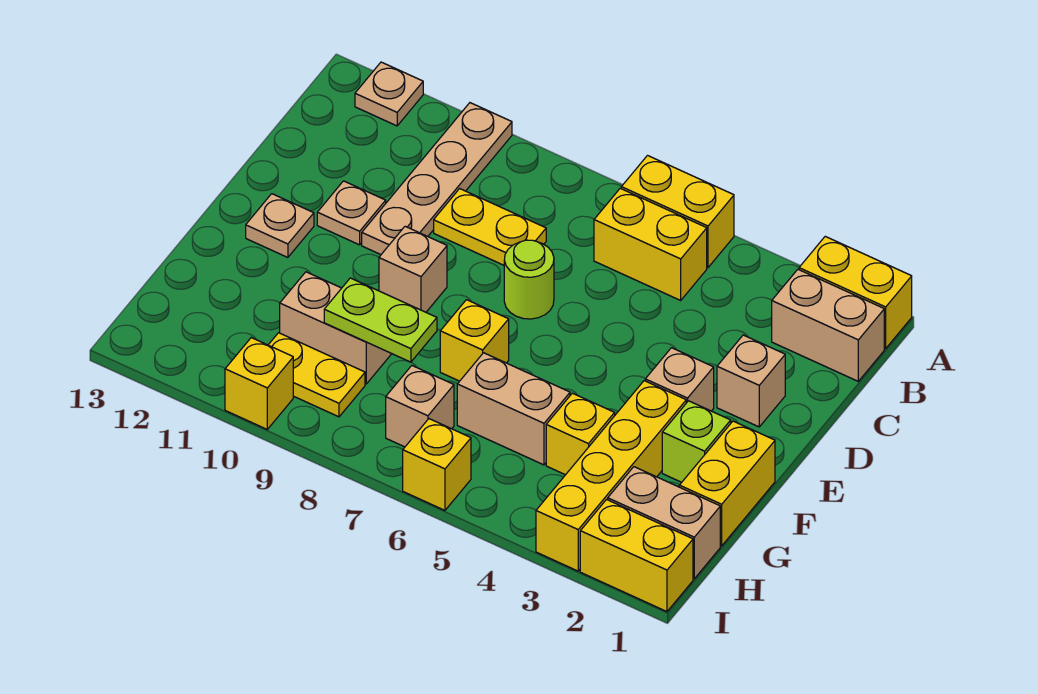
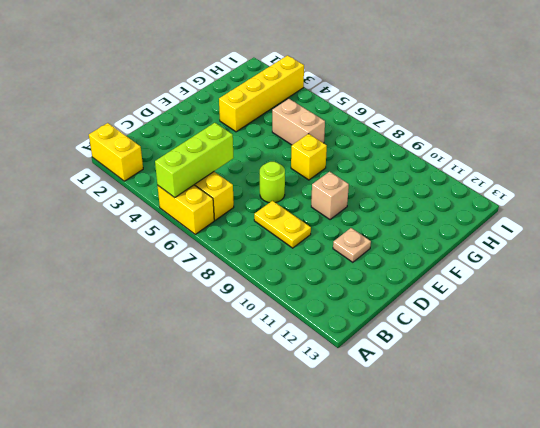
lime brick A5:C5 level 2 -> none
none -> tan plate A10:D10 level 1
none -> tan plate A12 level 1
none -> tan brick B1:B2 level 1

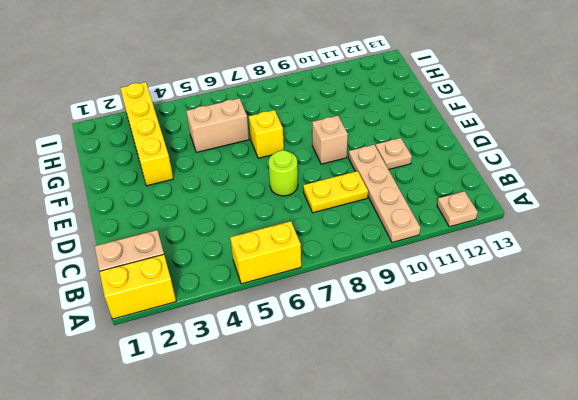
none -> yellow brick B5:B6 level 1
none -> tan brick D2 level 1
none -> tan brick E3 level 1

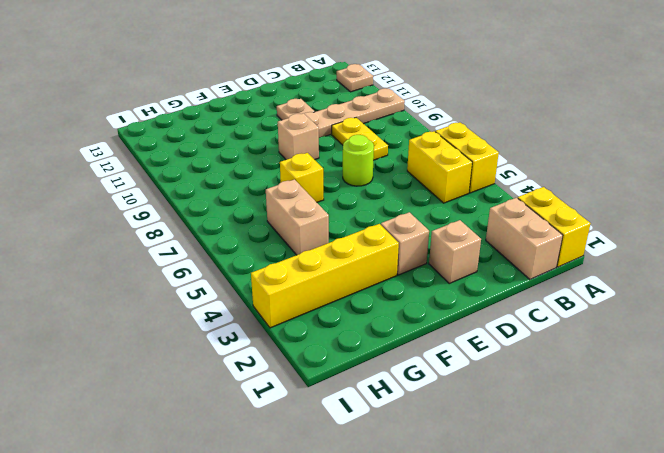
none -> tan plate E12 level 1
none -> yellow brick F1:G1 level 1
none -> lime brick F2 level 1

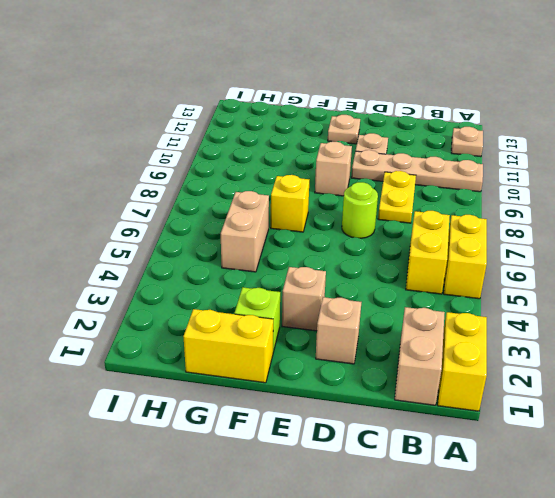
none -> yellow brick F3:I3 level 1
none -> yellow brick G4 level 1
none -> tan brick G9:G10 level 1

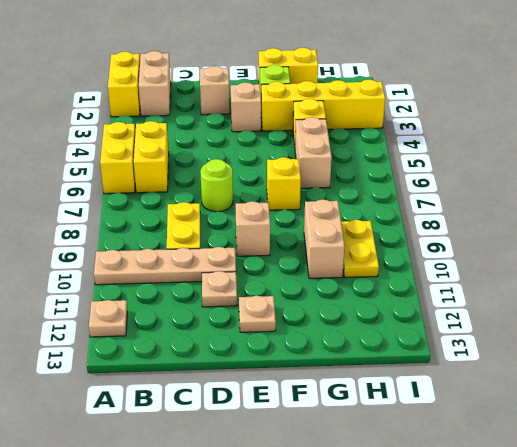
none -> tan brick H1:H2 level 1
none -> tan brick H7 level 1
none -> yellow brick I1:I2 level 1

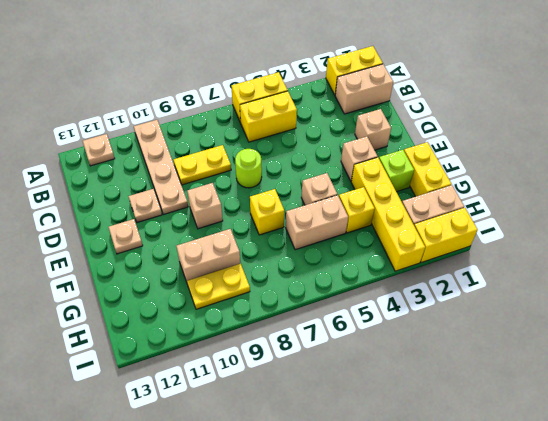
tan brick F5 level 1 -> tan brick H7 level 1
none -> yellow brick I6 level 1
none -> yellow brick I10 level 1
none -> lime plate G8:G9 level 2

